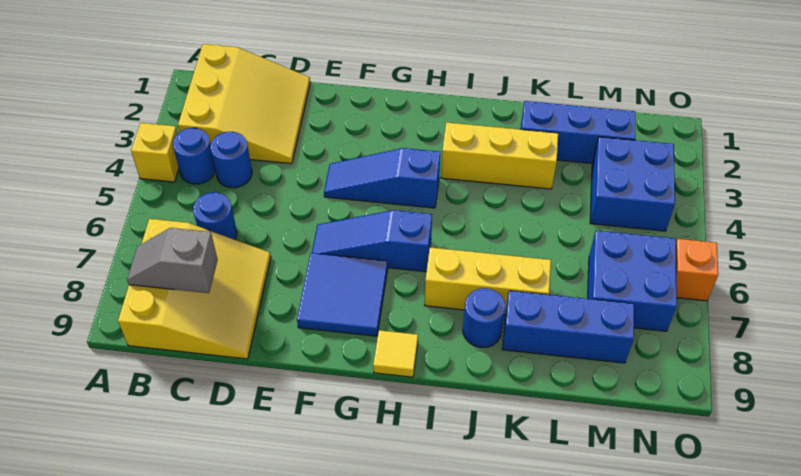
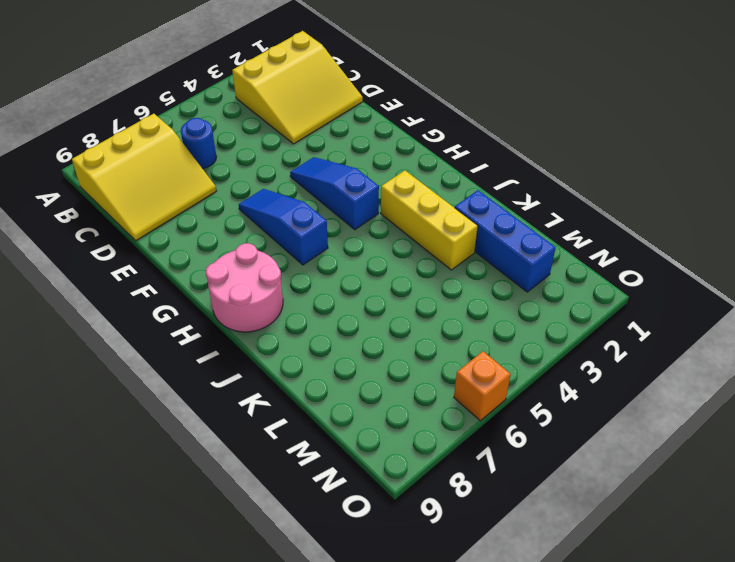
pink round brick H8:I9 level 1 -> yellow tile H9 level 1
none -> yellow brick A4 level 1
none -> blue round brick B4 level 1
none -> blue round brick C4 level 1

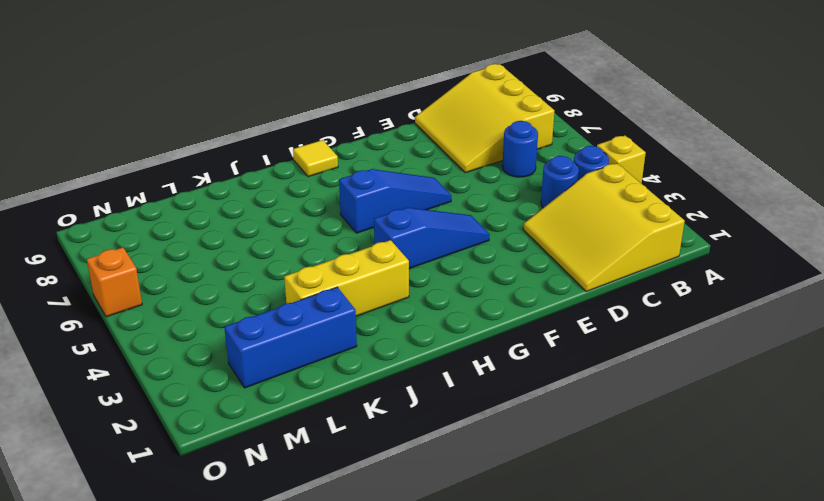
none -> blue tile F7:G8 level 1
none -> yellow brick I7:K7 level 1
none -> blue round brick J8 level 1

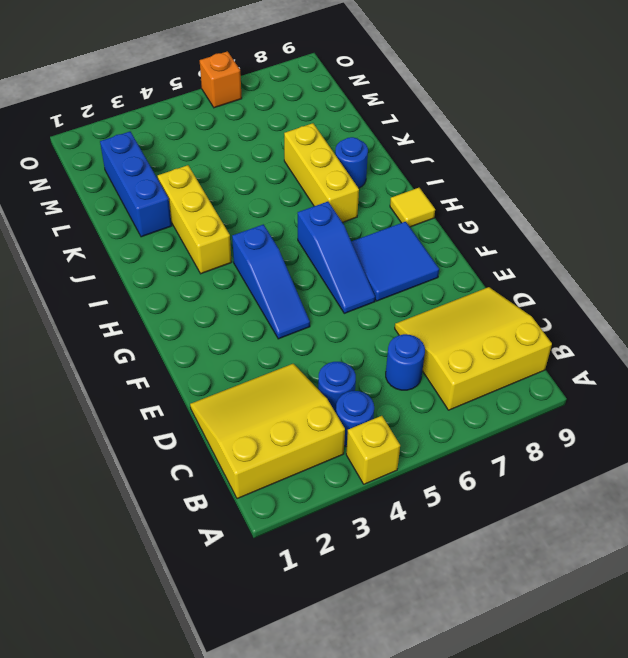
none -> blue brick K8:M8 level 1
none -> blue brick M3:N4 level 1
none -> blue brick M6:N7 level 1

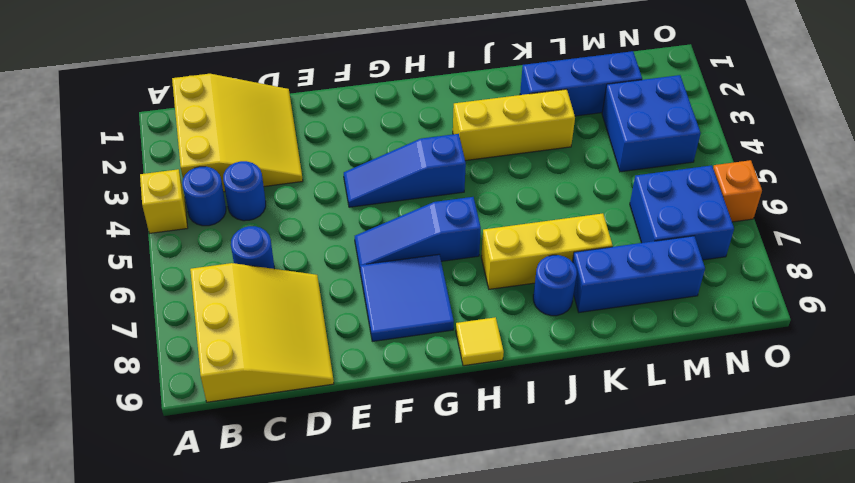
none -> grey slope B8:C8 level 2 top C

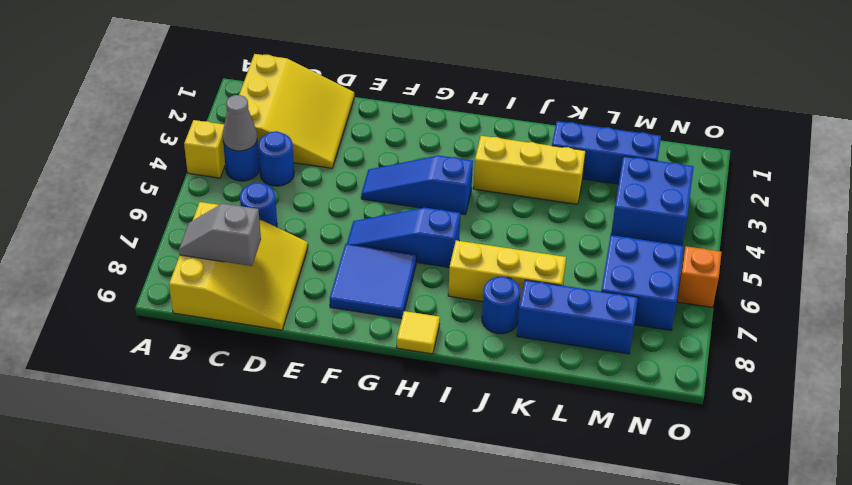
grey cone B4 level 2 -> none

